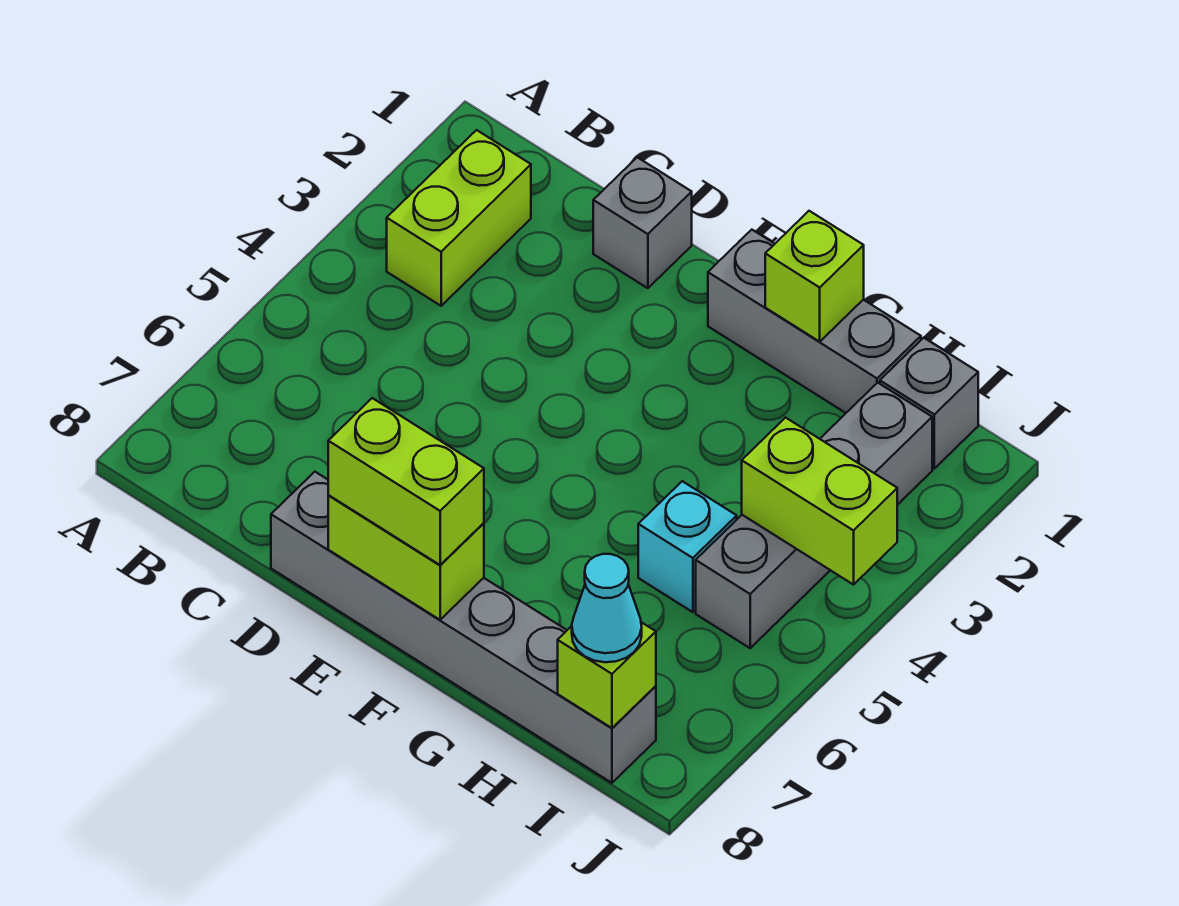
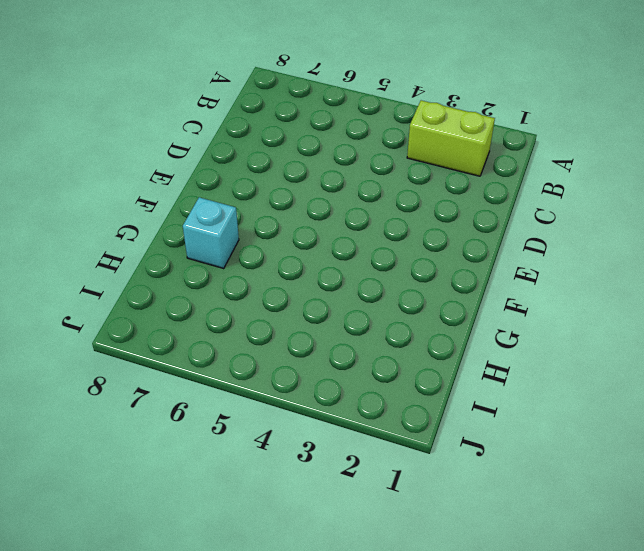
cyan brick G7 level 1 -> cyan brick H5 level 1
none -> grey brick D1 level 1
none -> grey brick D8:I8 level 1
none -> grey brick F1:H1 level 1

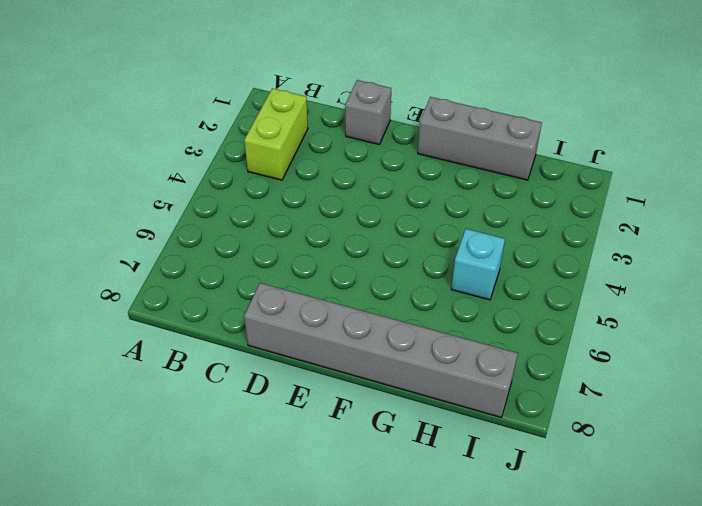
none -> grey brick I1 level 1
none -> grey brick I2:I5 level 1
none -> lime brick E8:F8 level 2

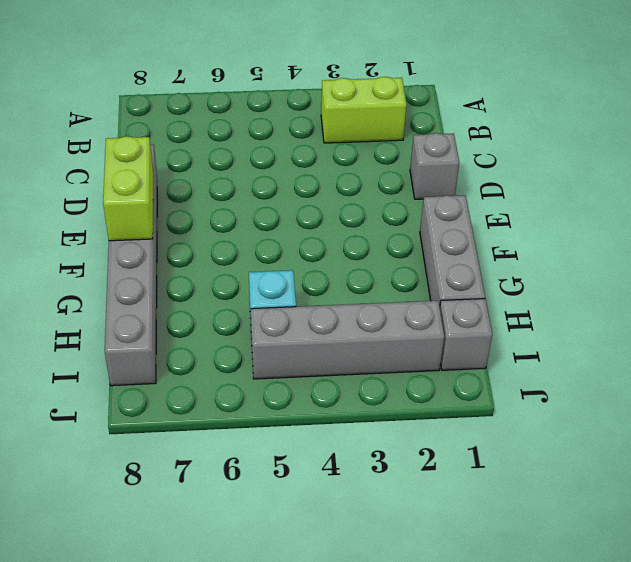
none -> lime brick G1 level 2
none -> lime brick I4:J4 level 2
none -> lime brick I8 level 2

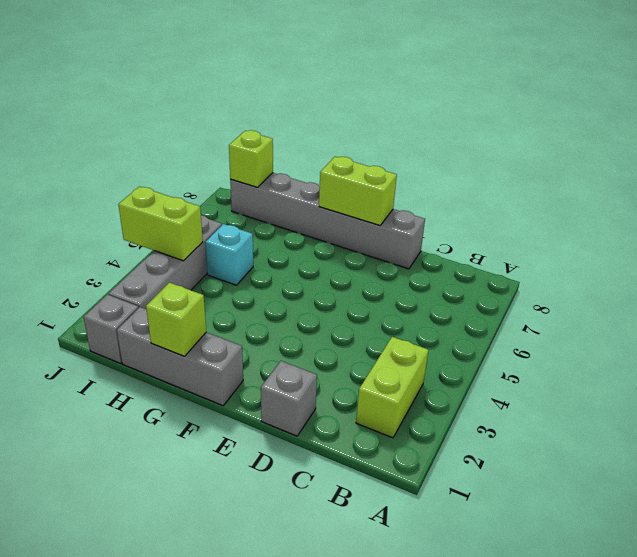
none -> lime brick E8:F8 level 3
none -> cyan cone I8 level 3

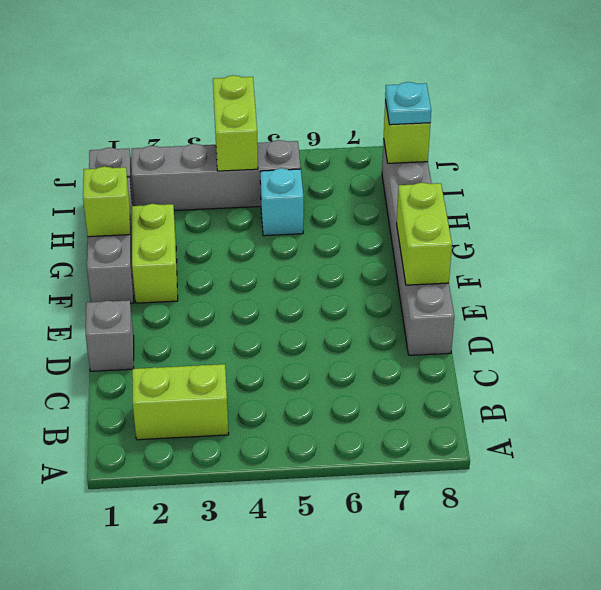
lime brick F2:G2 level 1 -> lime brick E8:F8 level 3
cyan plate I8 level 3 -> cyan cone I8 level 3

